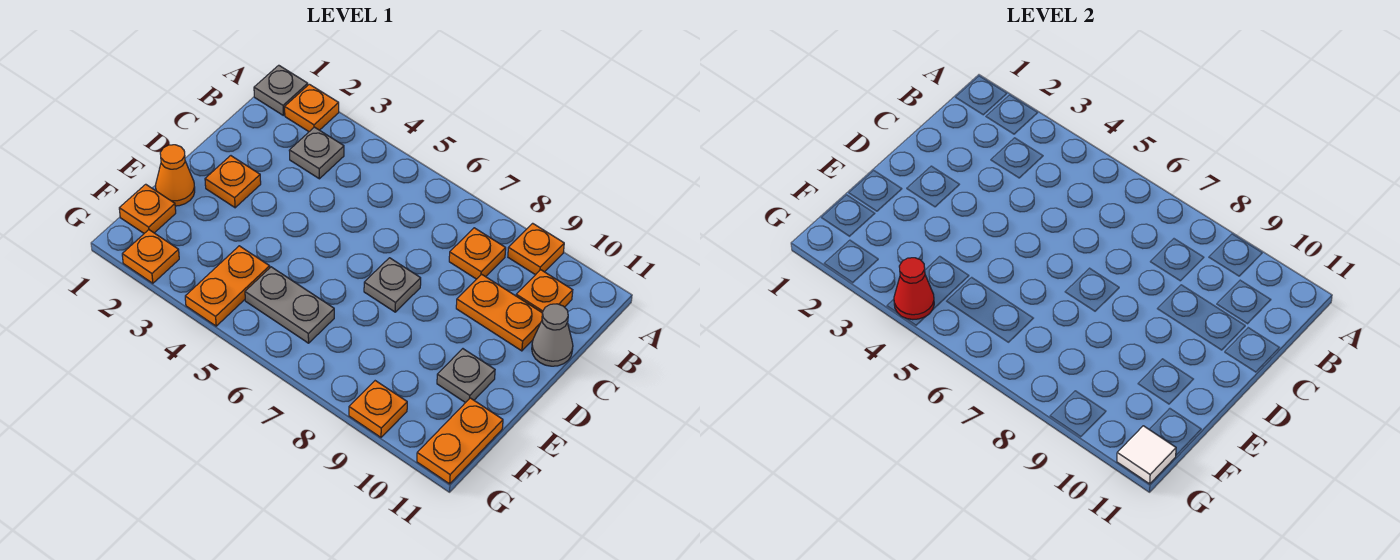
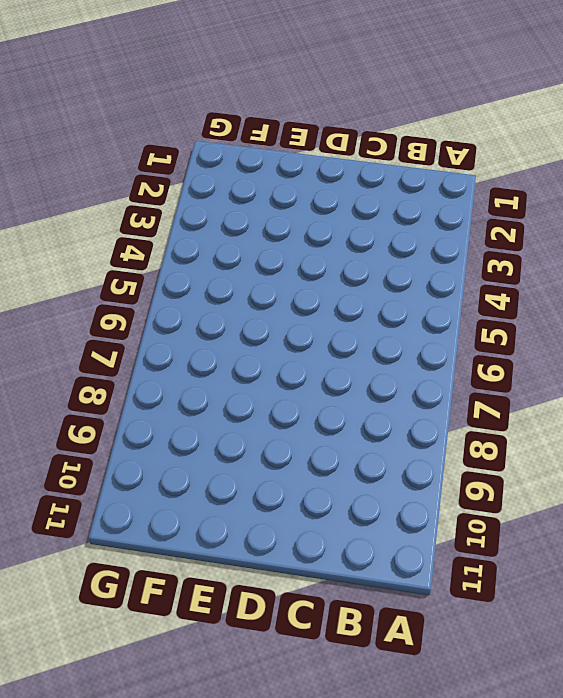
none -> grey plate A1 level 1
none -> orange plate A2 level 1
none -> orange plate A9 level 1

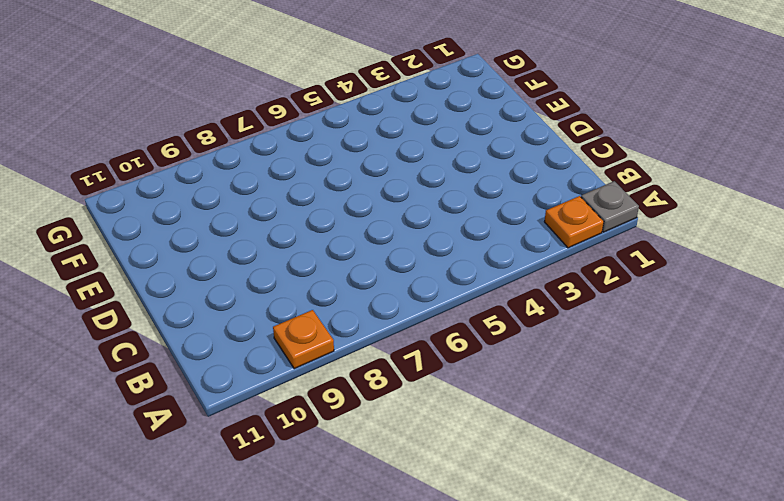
none -> grey plate B3 level 1
none -> orange plate B8 level 1
none -> orange plate B10 level 1

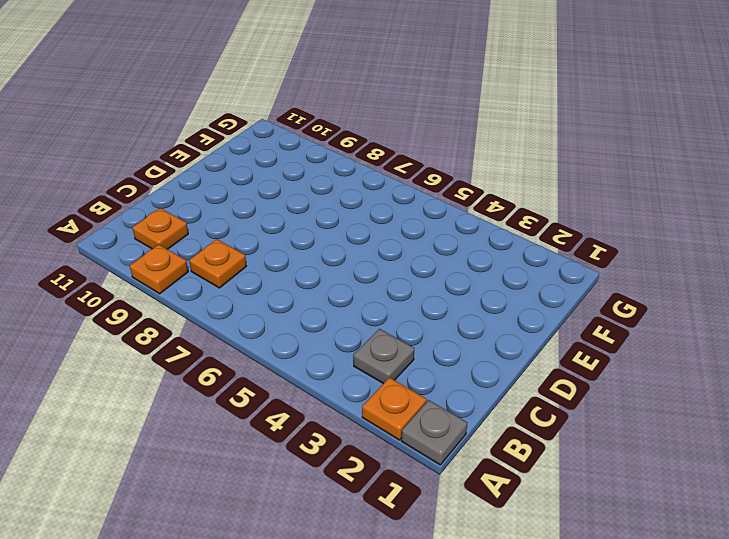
none -> orange plate C9:C10 level 1
none -> grey cone C11 level 1
none -> orange plate D2 level 1

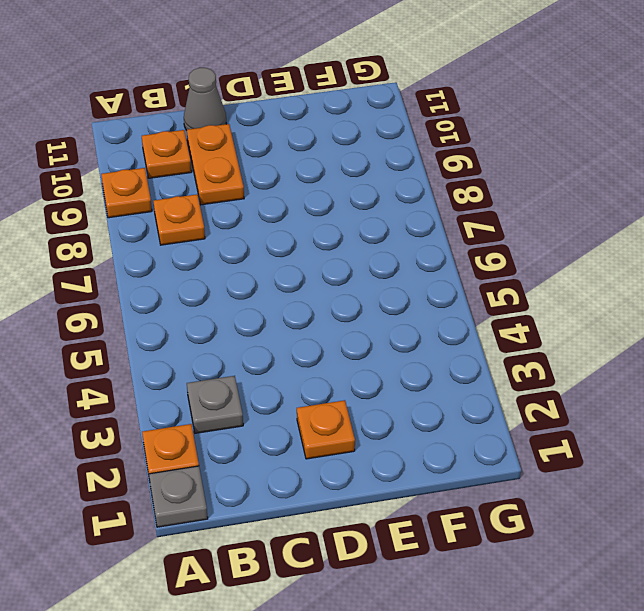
none -> grey plate D7 level 1
none -> orange cone E1 level 1
none -> grey plate E10 level 1

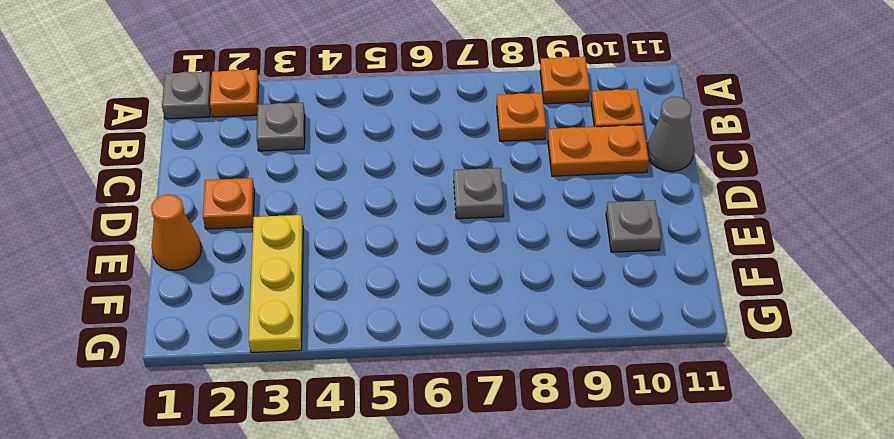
yellow plate E3:G3 level 1 -> none
none -> orange plate F1 level 1
none -> orange plate F4:G4 level 1
none -> grey plate F5:F6 level 1

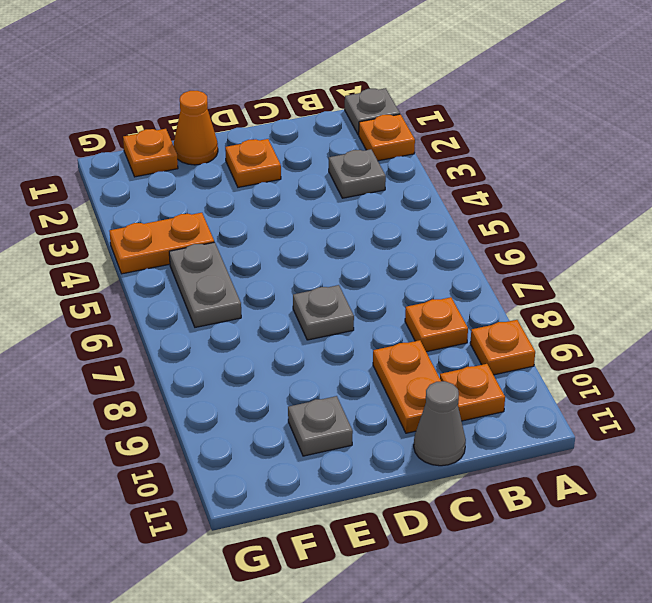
none -> orange plate F11:G11 level 1
none -> orange plate G2 level 1
none -> orange plate G9 level 1

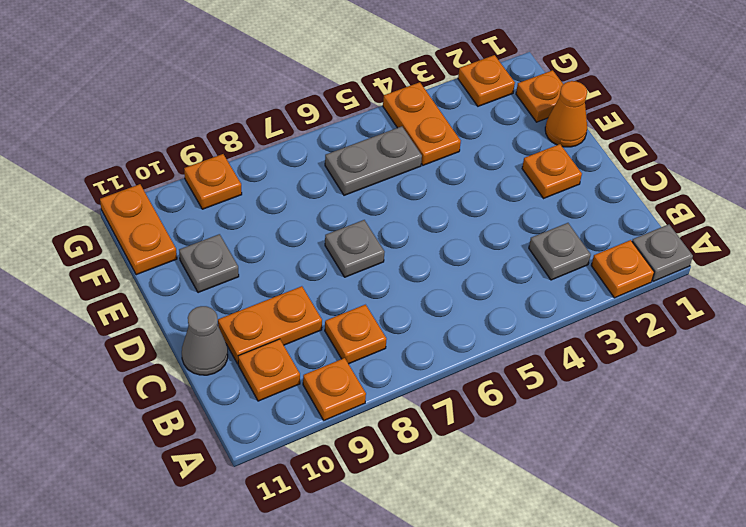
none -> red cone G4 level 2
none -> white tile G11 level 2

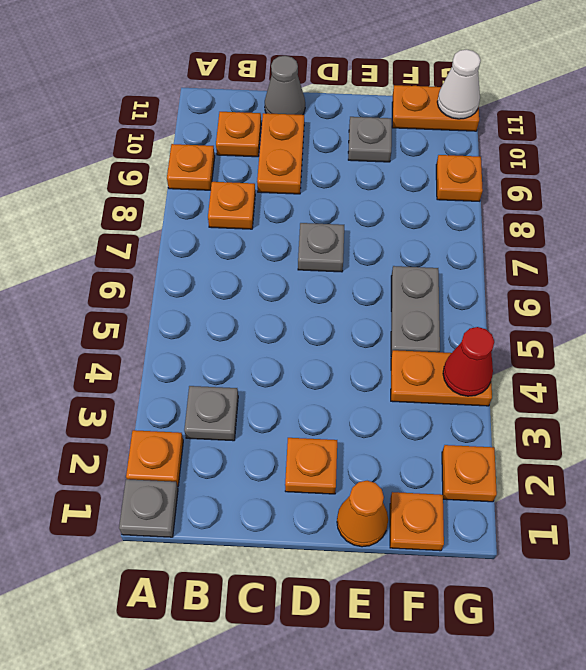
white cone G11 level 2 -> white tile G11 level 2

